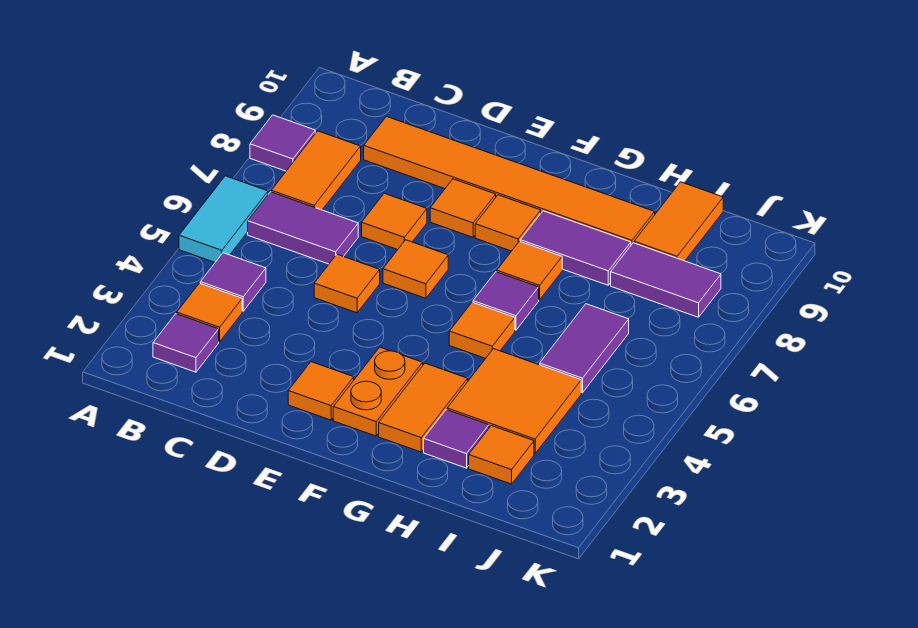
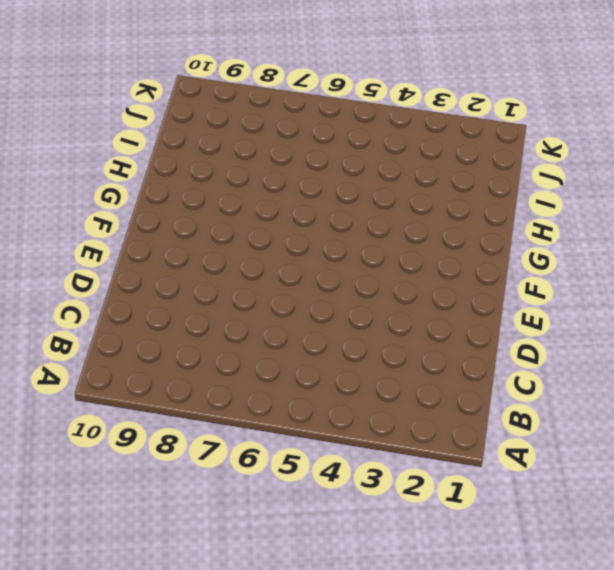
none -> cyan tile A5:A6 level 1
none -> purple tile A8 level 1
none -> purple tile B2 level 1

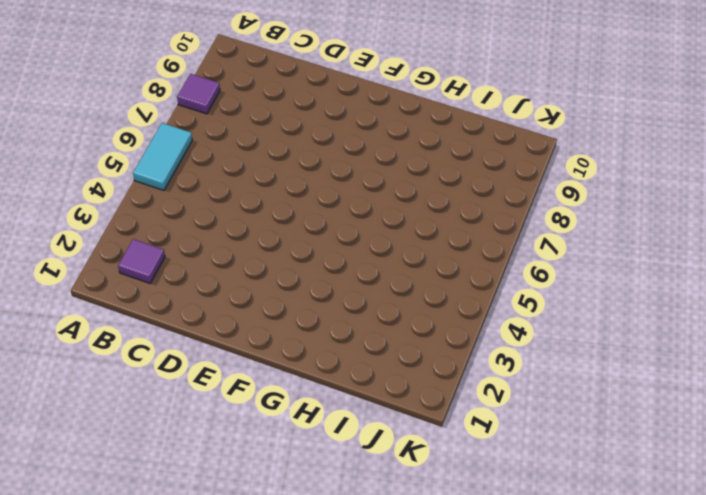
none -> orange tile B3 level 1
none -> purple tile B4 level 1
none -> purple tile B6:C6 level 1

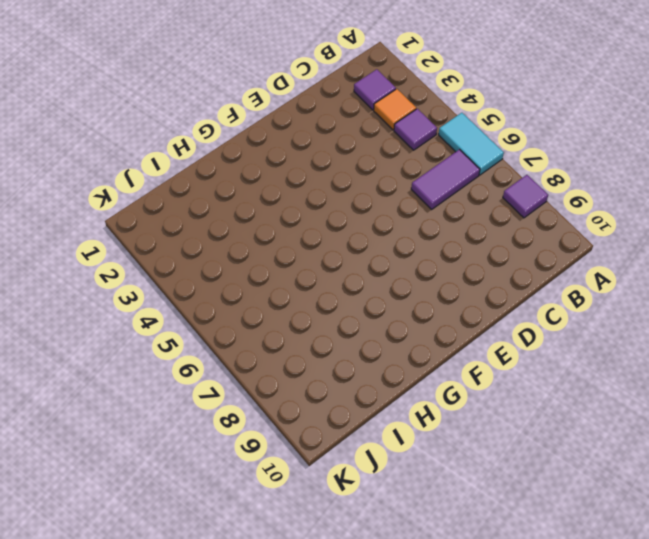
none -> orange tile B7:B8 level 1
none -> orange tile C9:H9 level 1
none -> orange tile D5 level 1

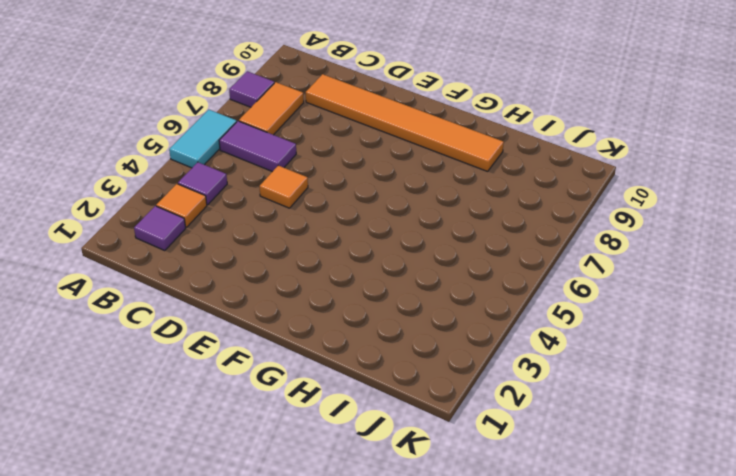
none -> orange tile D7 level 1
none -> orange tile E2 level 1
none -> orange tile E6 level 1

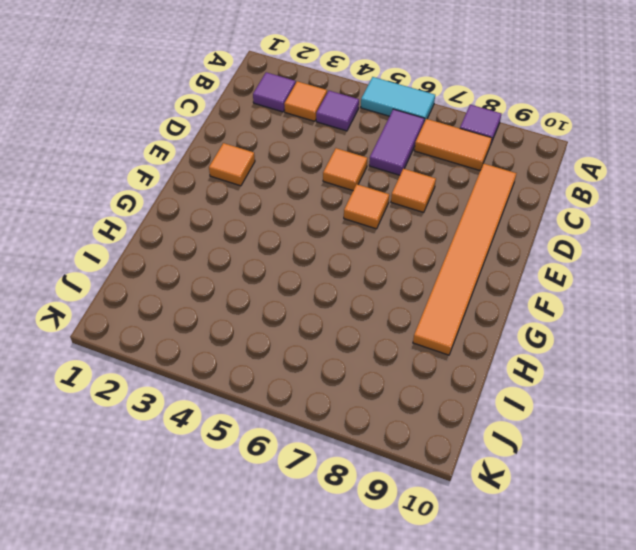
none -> orange tile E8 level 1
none -> orange plate F2:F3 level 1
none -> orange tile F8 level 1

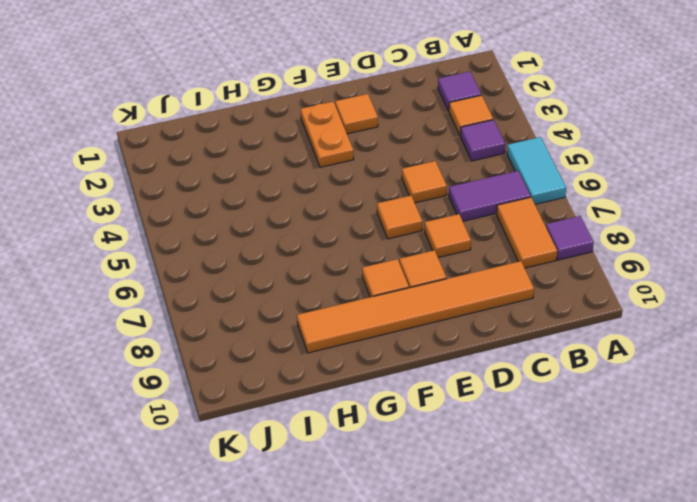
none -> orange tile G2:G3 level 1
none -> orange tile G5 level 1
none -> purple tile G6 level 1

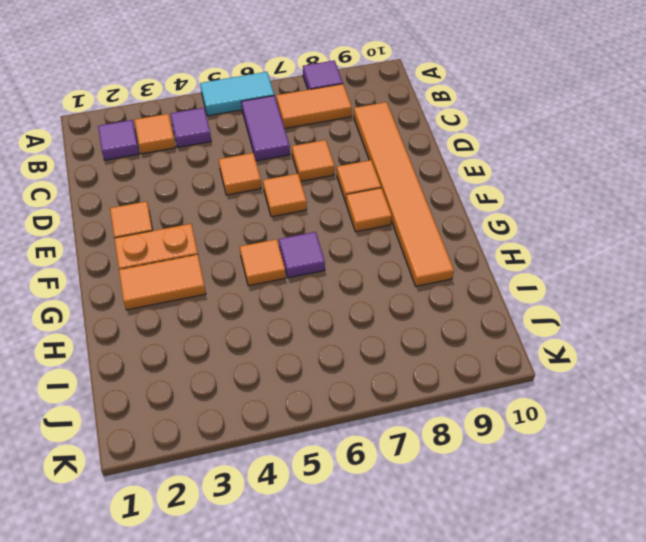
none -> orange tile G7 level 1
none -> purple tile G8:H8 level 1
none -> purple tile H2 level 1

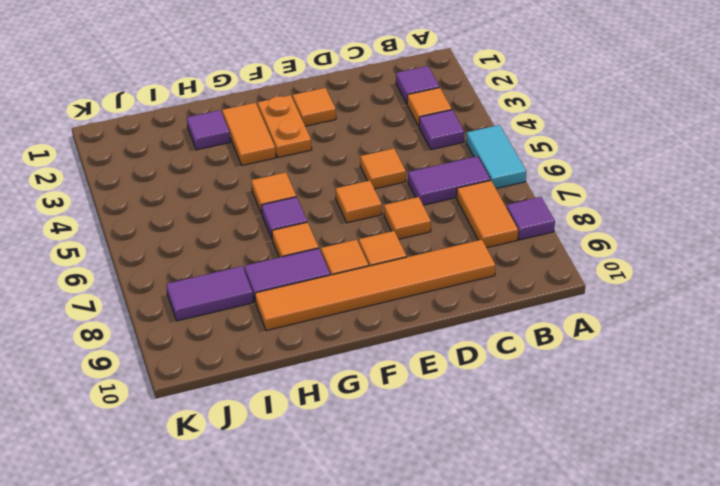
none -> orange tile H3:I4 level 1
none -> orange tile I2 level 1
none -> purple tile I5:I6 level 1

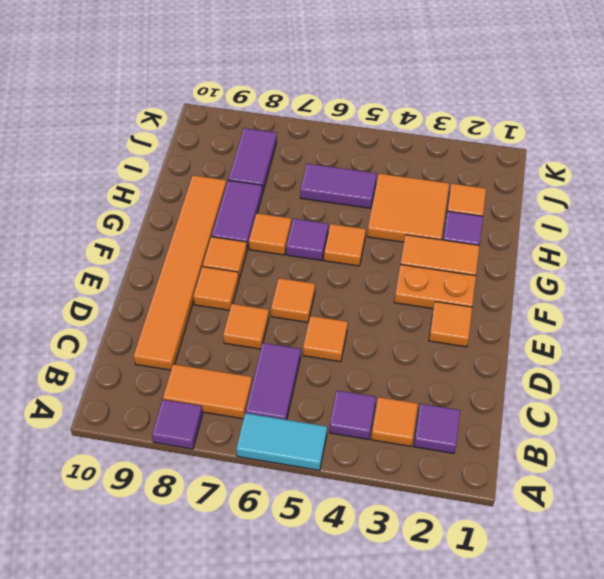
none -> orange tile I9:I10 level 1

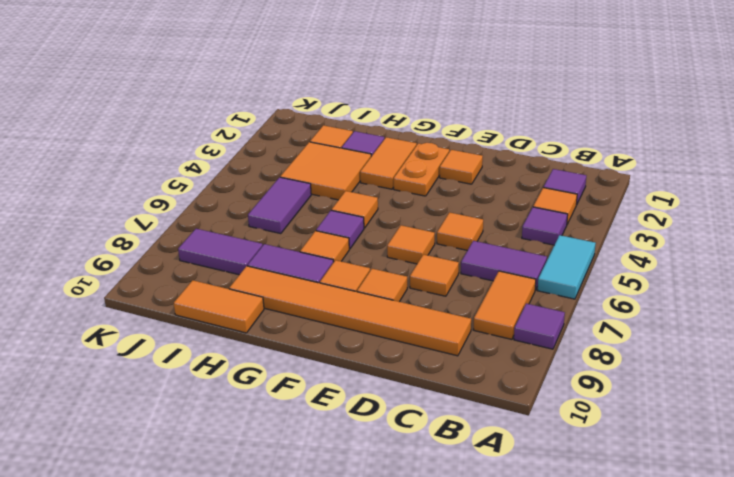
orange tile H10:I10 level 1 -> orange tile I9:I10 level 1

